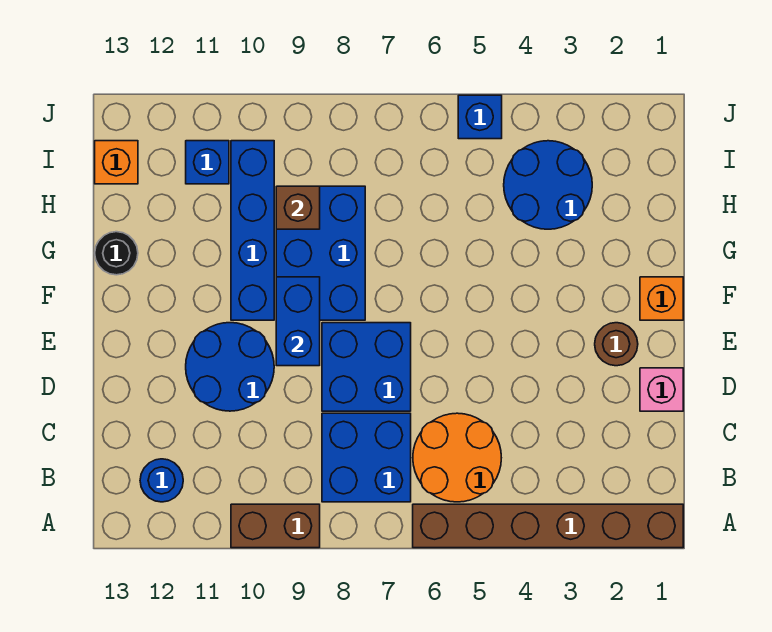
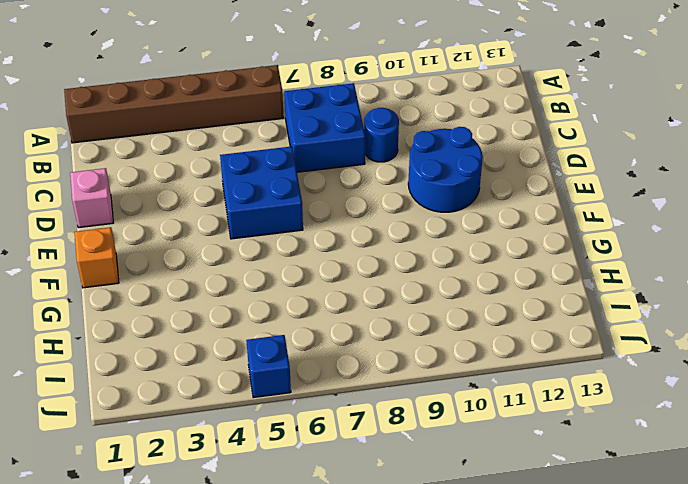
blue round brick C9 level 1 -> blue round brick B12 level 1
blue brick D5:E6 level 1 -> blue brick D7:E8 level 1
none -> brown brick A9:A10 level 1
none -> orange round brick B5:C6 level 1
none -> brown round brick E2 level 1

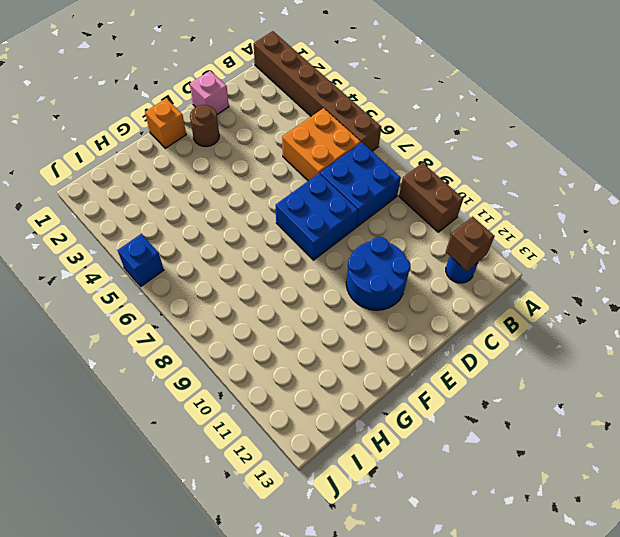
orange brick B5:C6 level 1 -> orange round brick B5:C6 level 1
brown brick B12 level 2 -> brown brick H9 level 2
none -> blue brick F8:H9 level 1
none -> blue brick F10:I10 level 1
none -> black round brick G13 level 1

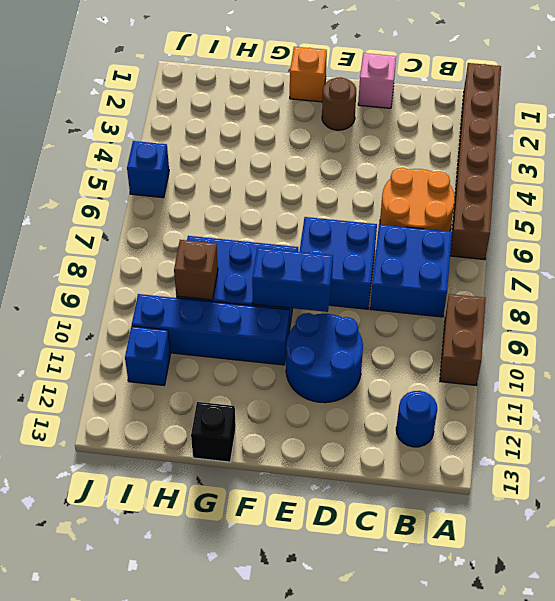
black brick G13 level 1 -> black round brick G13 level 1
none -> blue round brick H3:I4 level 1
none -> orange brick I13 level 1

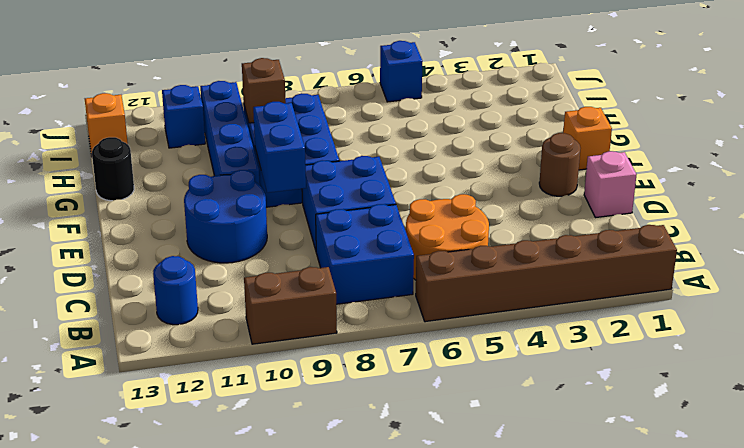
none -> blue round brick H3:I4 level 1

